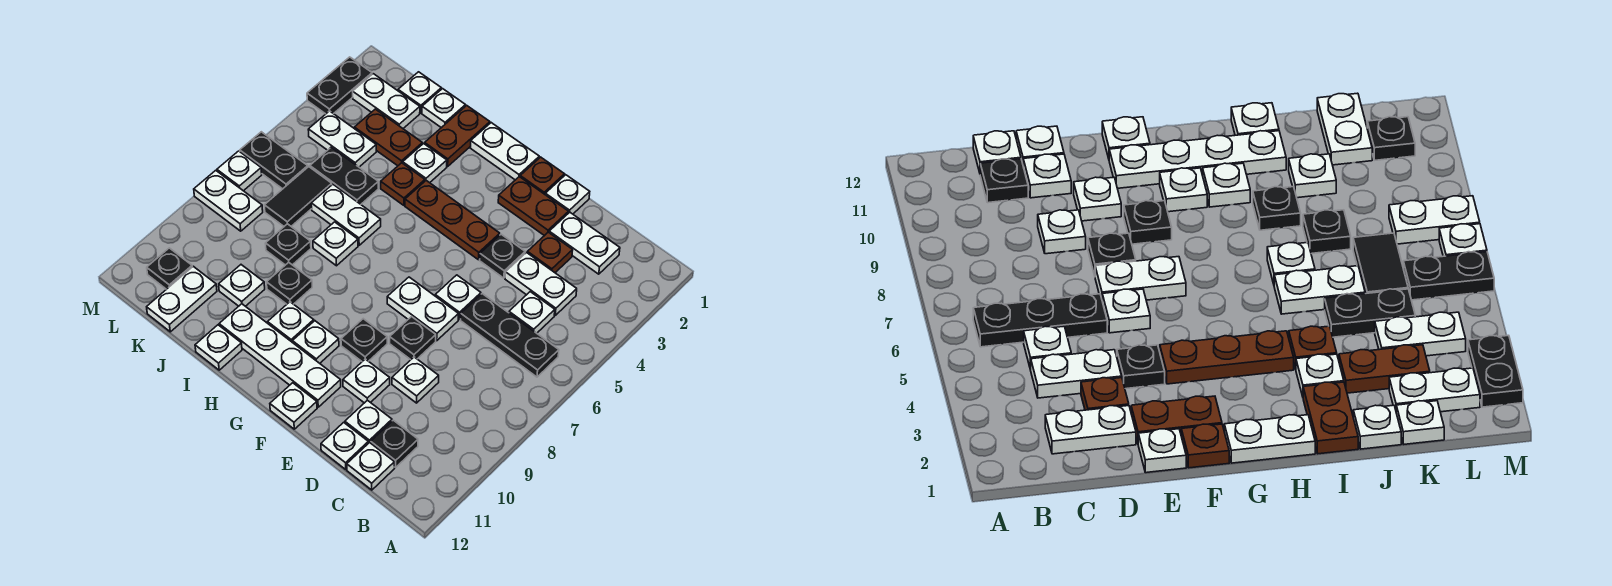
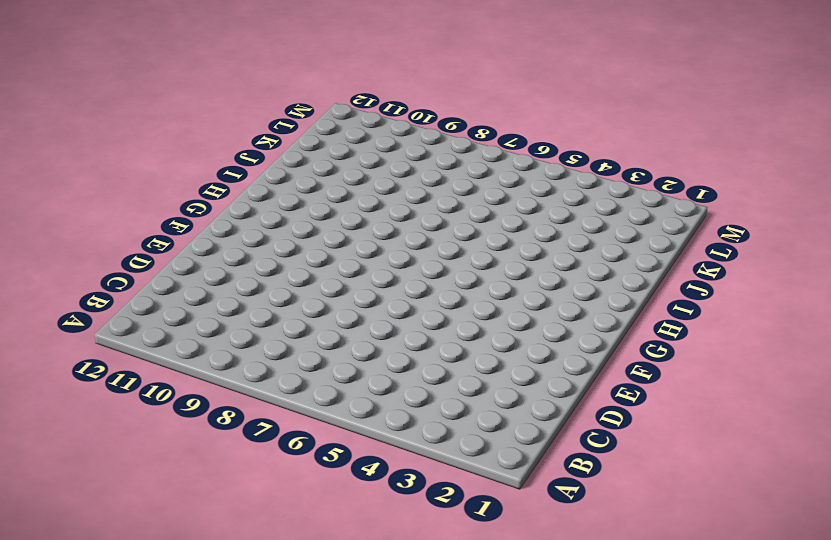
none -> black plate B6:D6 level 1
none -> white plate C2:D2 level 1
none -> white plate C4:D4 level 1
none -> white plate C5 level 1

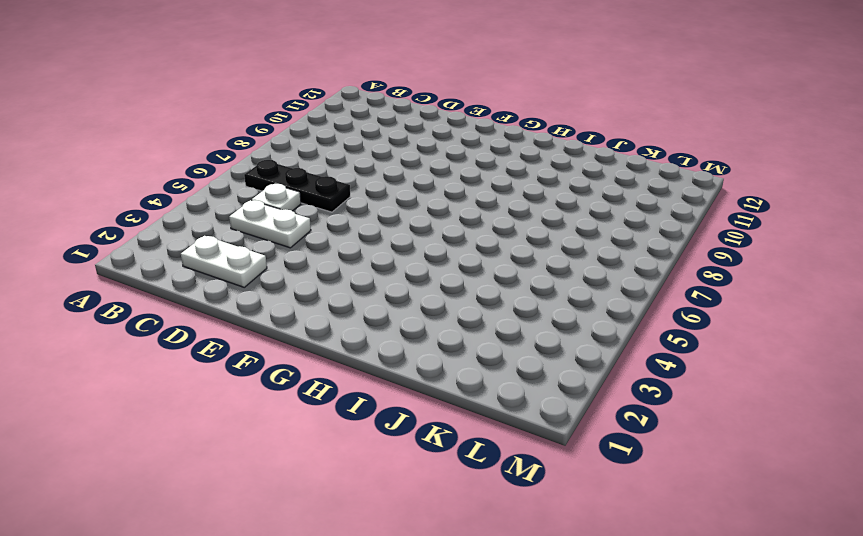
none -> black plate C11 level 1
none -> white plate C12 level 1
none -> brown plate D3 level 1
none -> white plate D9 level 1

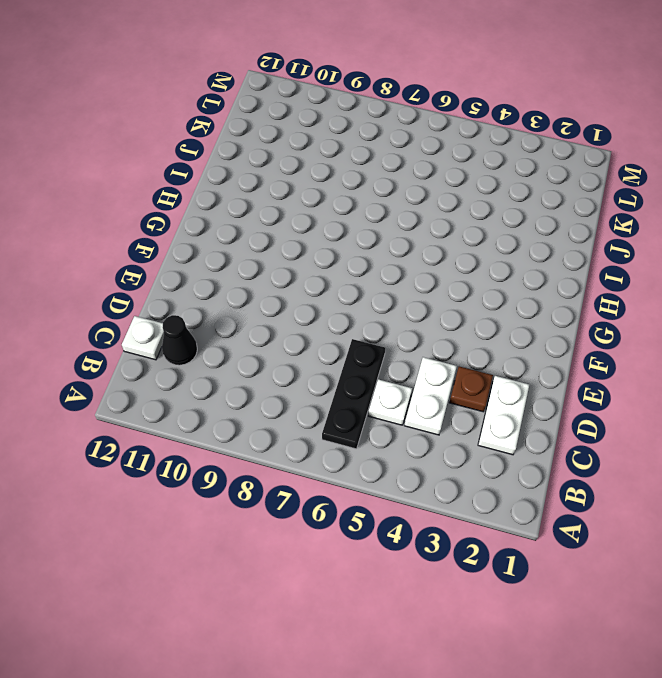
black cone C11 level 1 -> black plate C11 level 1
none -> white plate D9 level 1
none -> white plate D11 level 1
none -> white plate D12 level 1
none -> white plate E1 level 1

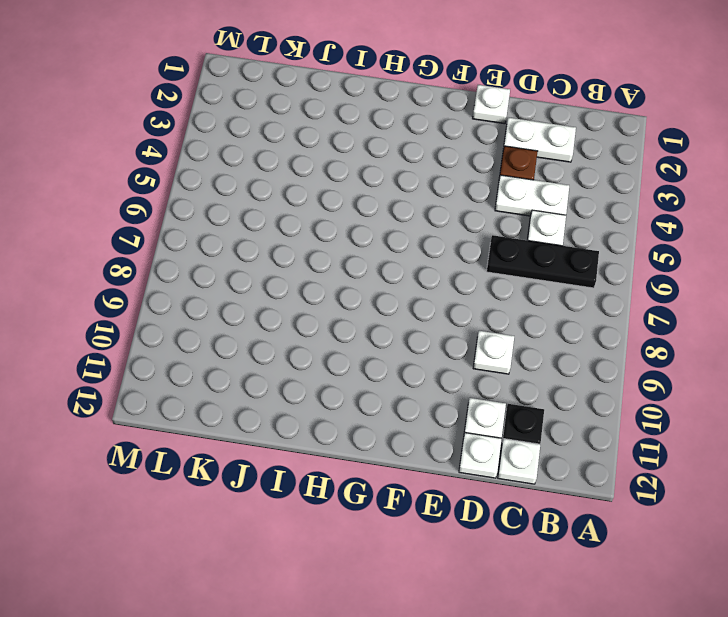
none -> brown plate E2:F2 level 1
none -> black plate E4 level 1
none -> white plate E6 level 1
none -> white plate E7:F7 level 1

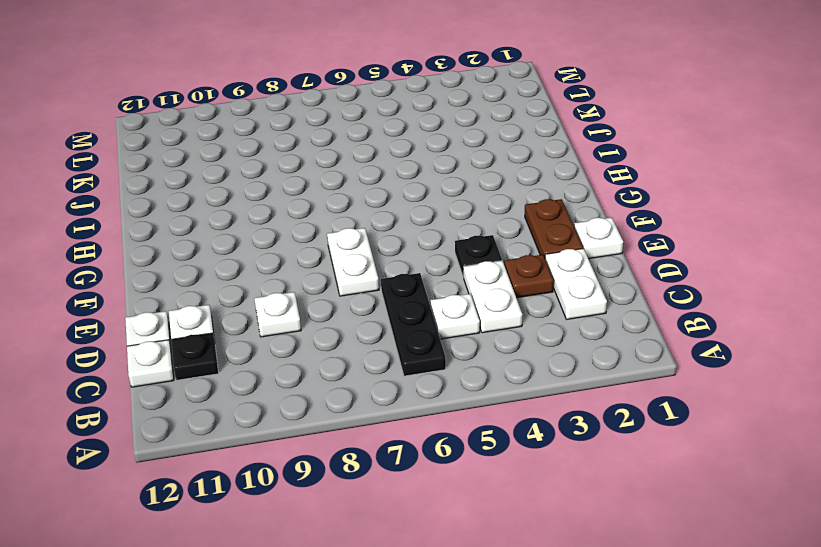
none -> white plate E6 level 1
none -> black plate E8 level 1
none -> white plate E10 level 1
none -> brown plate F1 level 1

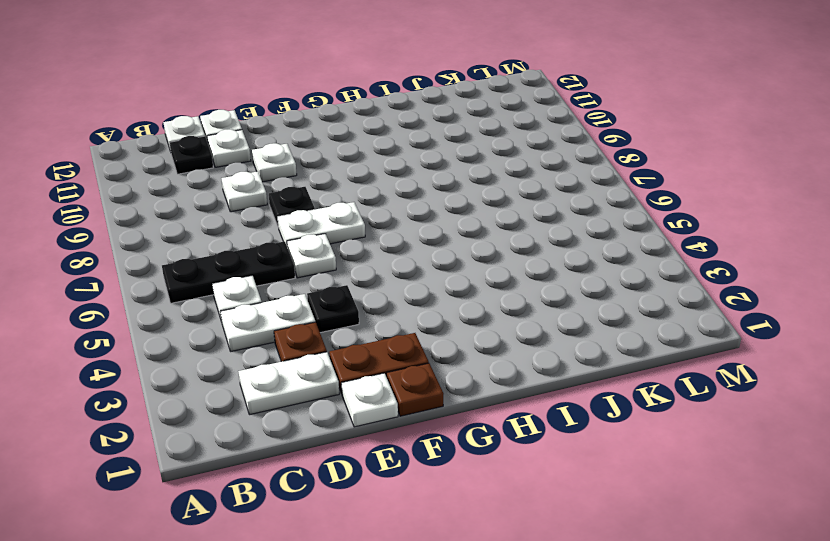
none -> brown plate F4:H4 level 1
none -> black plate F9 level 1
none -> white plate F11:I11 level 1
none -> white plate F12 level 1

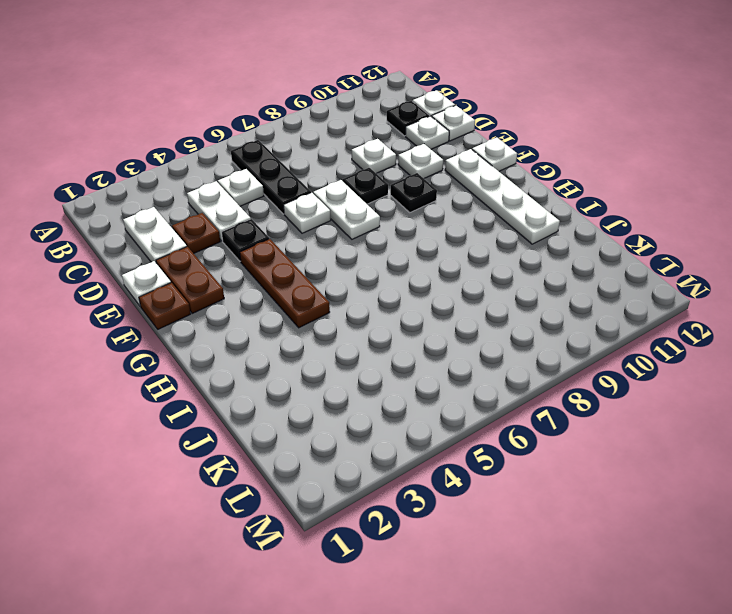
none -> white plate G1:H1 level 1
none -> white plate G10 level 1
none -> white plate H10 level 1
none -> brown plate I1:I2 level 1

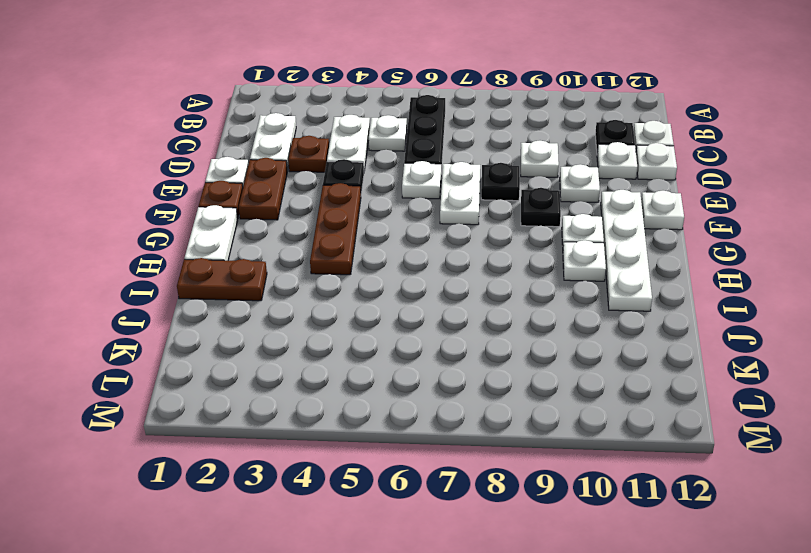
none -> white plate I3 level 1
none -> brown plate I4 level 1
none -> white plate I6:J6 level 1
none -> white plate I7 level 1

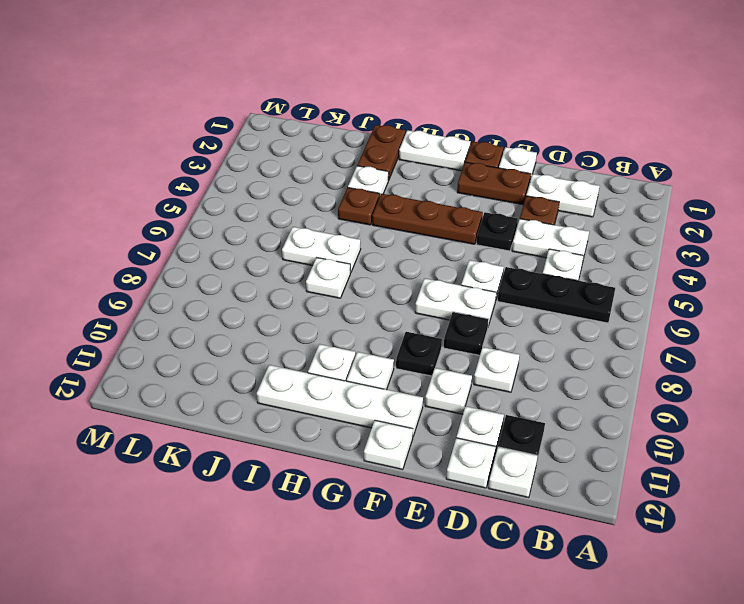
none -> black plate I9 level 1
none -> white plate I12 level 1
none -> white plate J1 level 1
none -> brown plate J3:K3 level 1

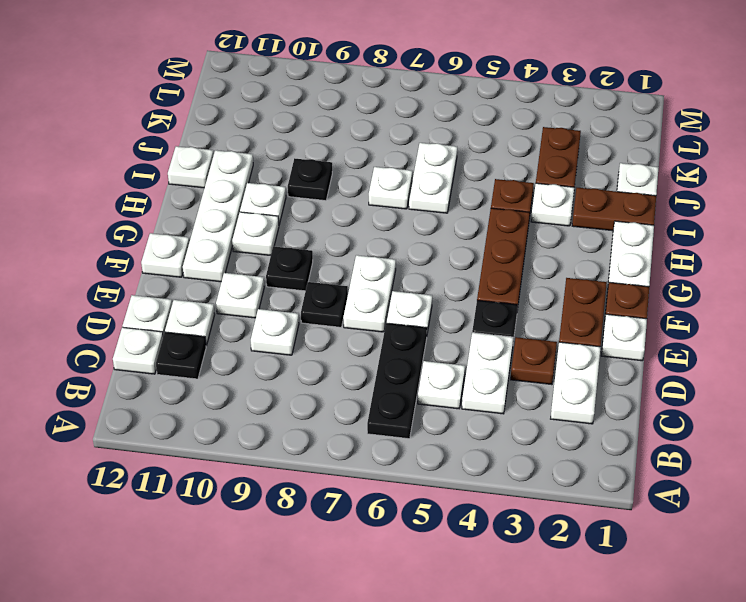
none -> black plate J5:K5 level 1
none -> black plate J8 level 1
none -> white plate J10 level 1
none -> white plate K1 level 1

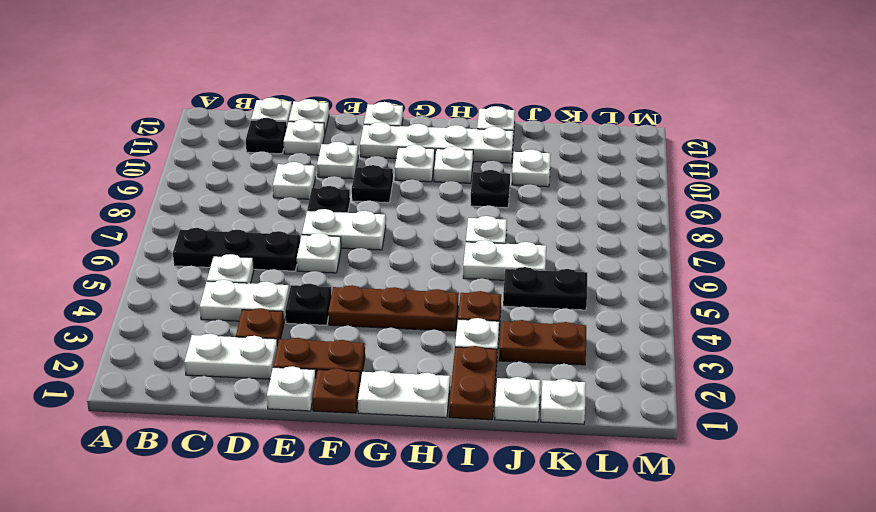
none -> black plate J8 level 1
none -> white plate K2:L2 level 1
none -> white plate K4:L4 level 1
none -> black tile K6:K7 level 1

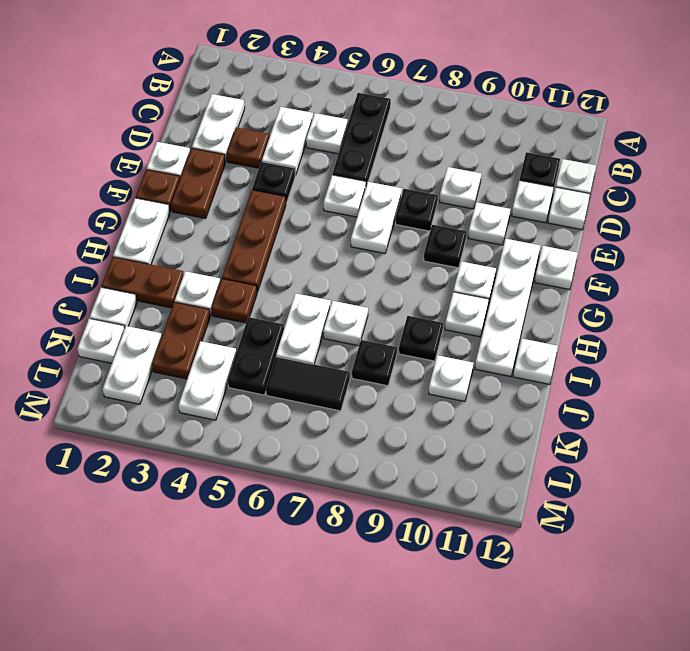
none -> white plate K11:K12 level 1
none -> black plate L6:M6 level 1
none -> white plate L8:M8 level 1
none -> black plate L11 level 1

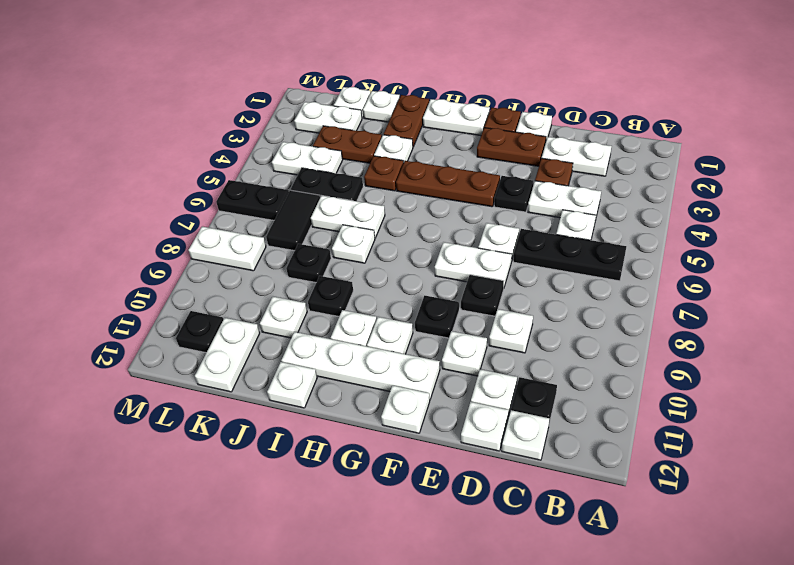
none -> black plate M2:M3 level 1
none -> white plate M7 level 1

